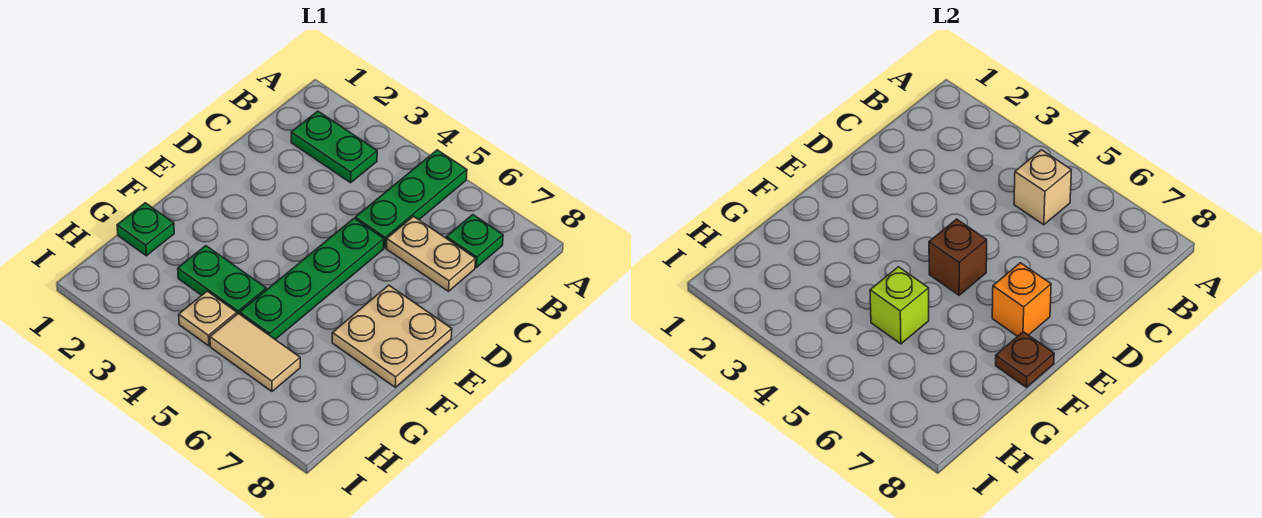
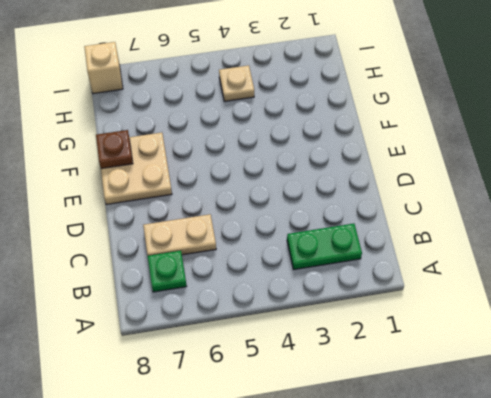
tan brick I8 level 1 -> tan brick B5 level 2
none -> green plate A5:C5 level 1
none -> green plate D5:G5 level 1
none -> green plate G1 level 1

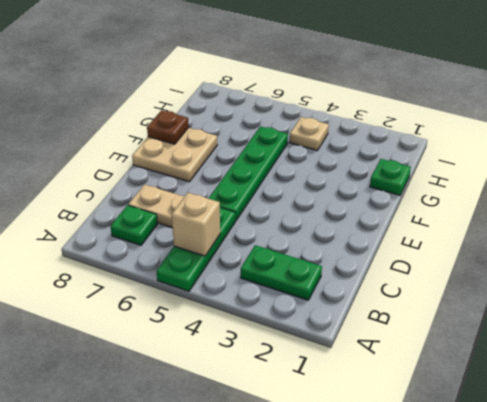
none -> green plate G3:G4 level 1
none -> tan tile H5:H6 level 1
none -> brown brick E5 level 2

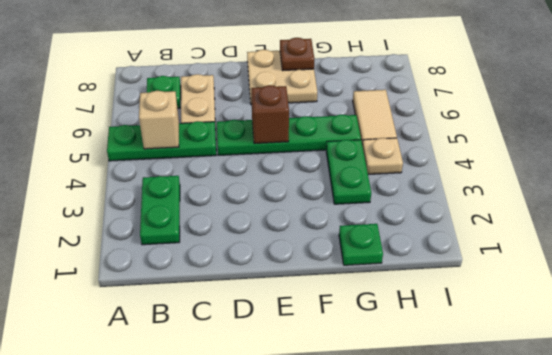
none -> orange brick E7 level 2
none -> lime brick G5 level 2

